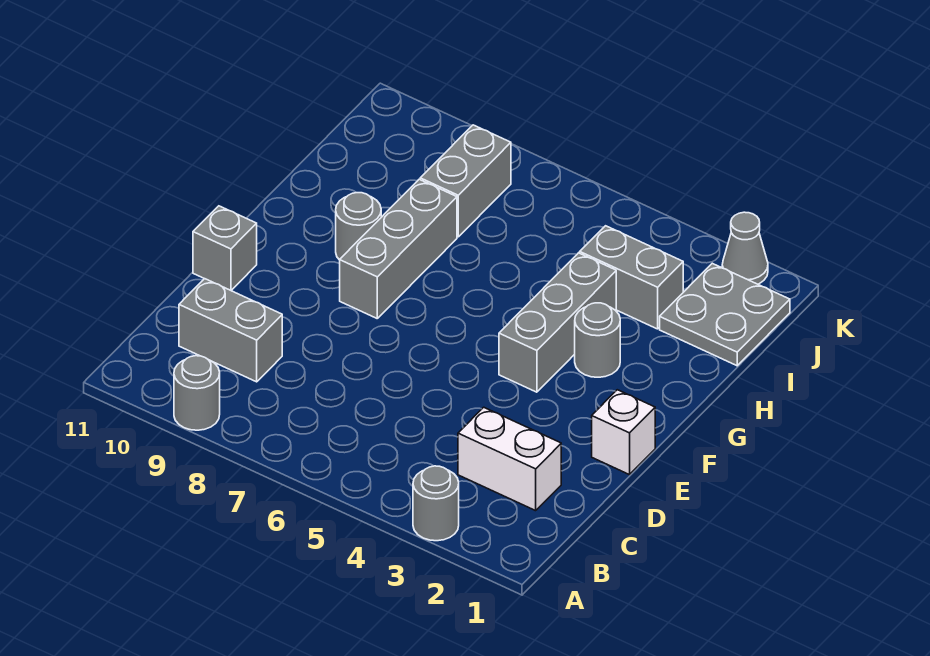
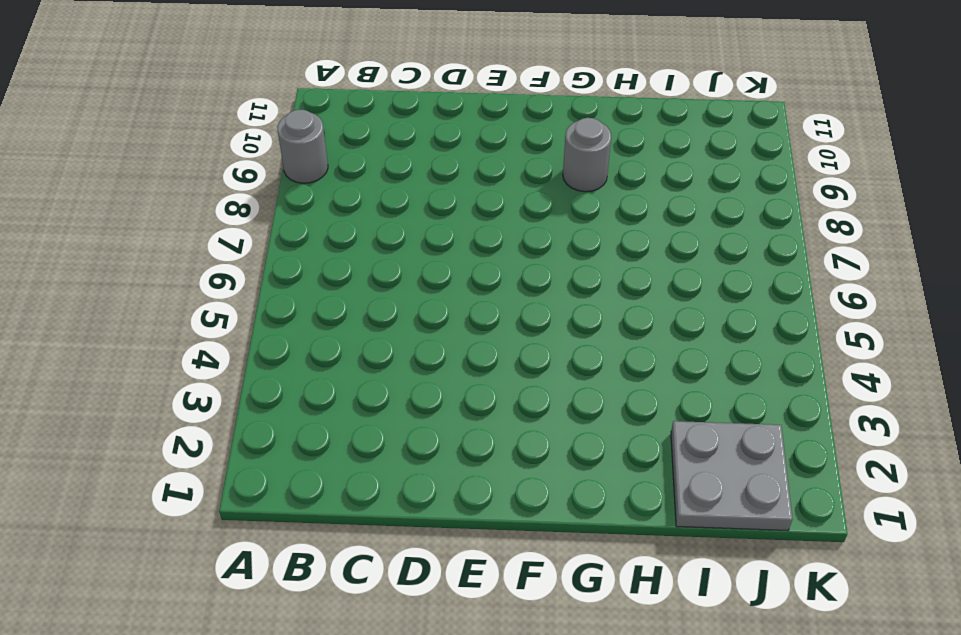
none -> grey round brick A3 level 1
none -> white brick C2:C3 level 1
none -> grey brick C9:C10 level 1

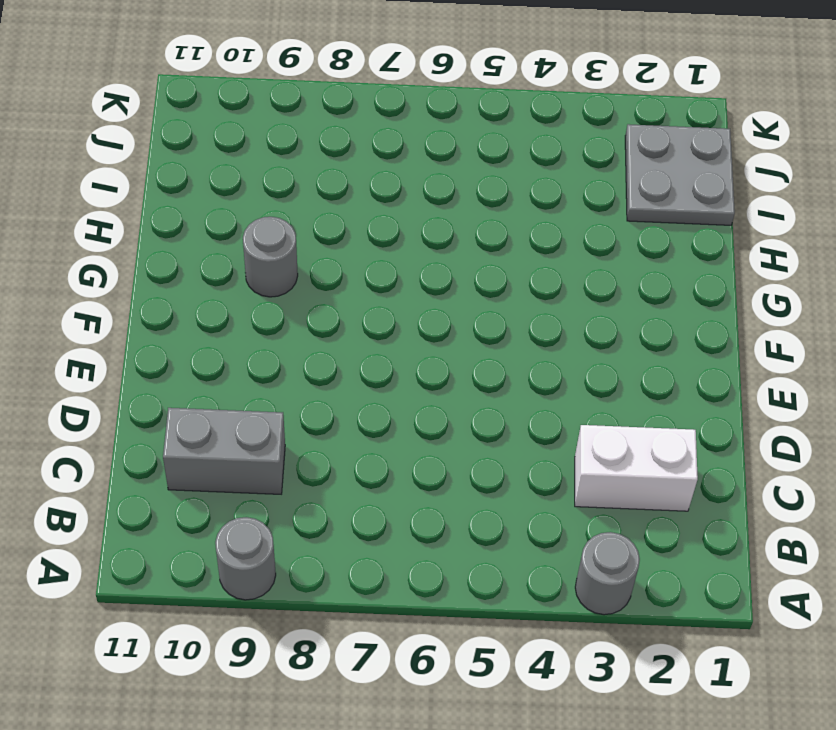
none -> white brick E1 level 1
none -> grey brick E11 level 1
none -> grey brick F4:H4 level 1

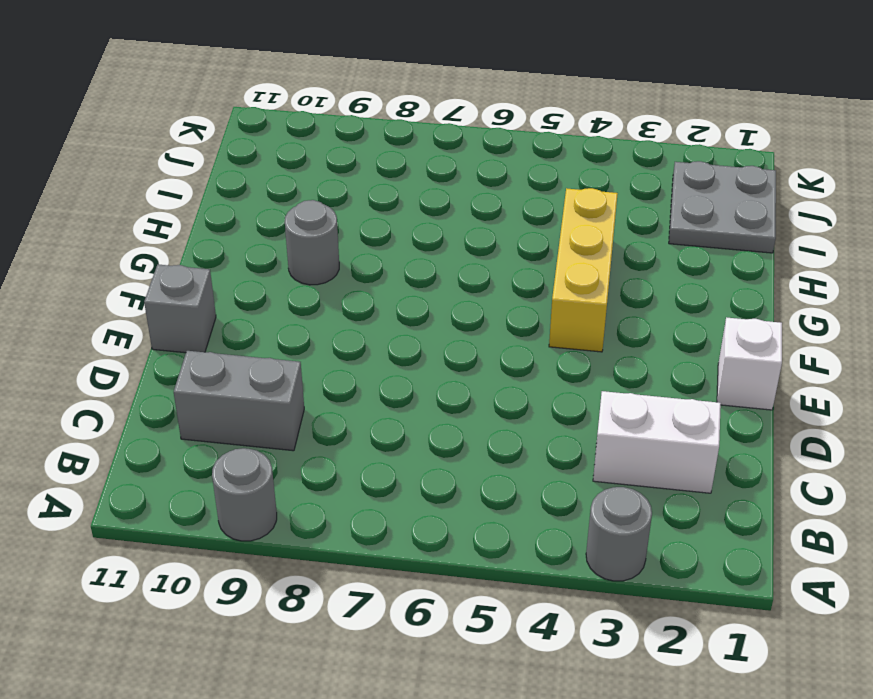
yellow brick F4:H4 level 1 -> grey brick F4:H4 level 1
none -> grey brick F8:H8 level 1
none -> grey round brick G3 level 1
none -> grey brick I3:I4 level 1

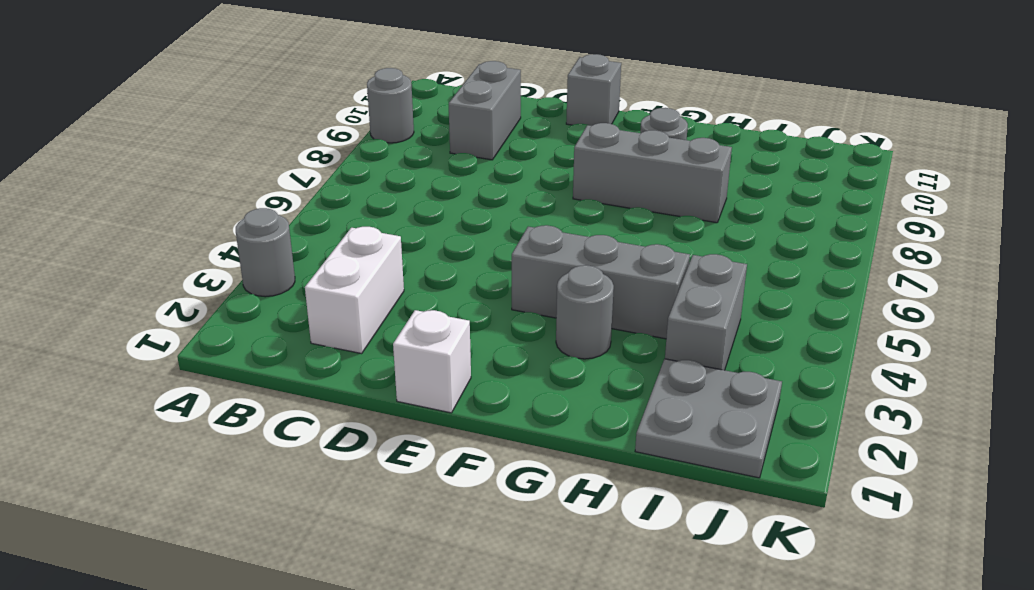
none -> grey brick I8:J8 level 1
none -> grey cone K2 level 1

